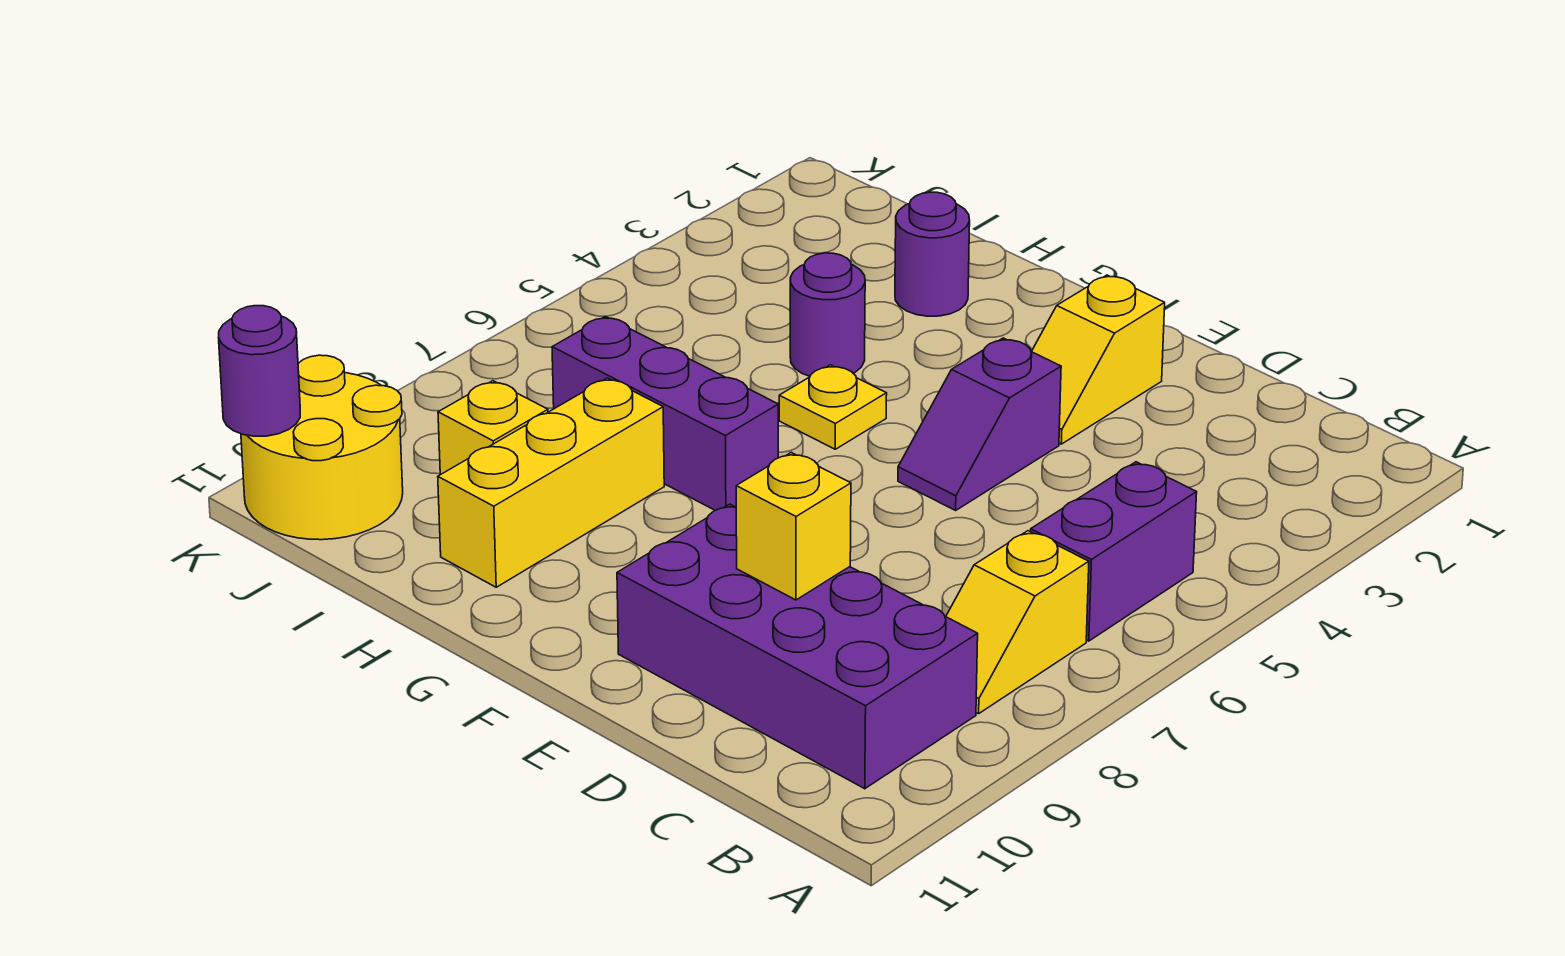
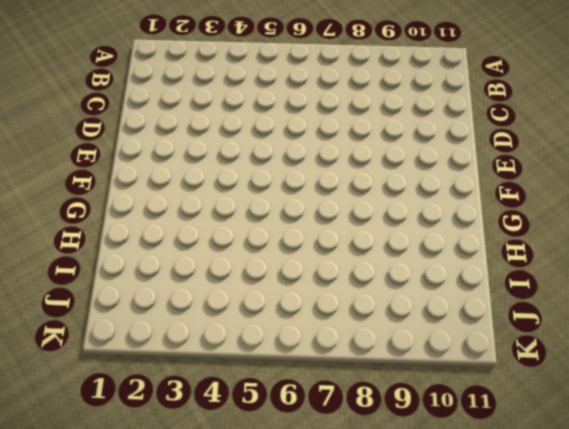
none -> purple brick B5:B6 level 1
none -> yellow slope B7:B8 level 1 top 7
none -> purple brick B9:E10 level 1

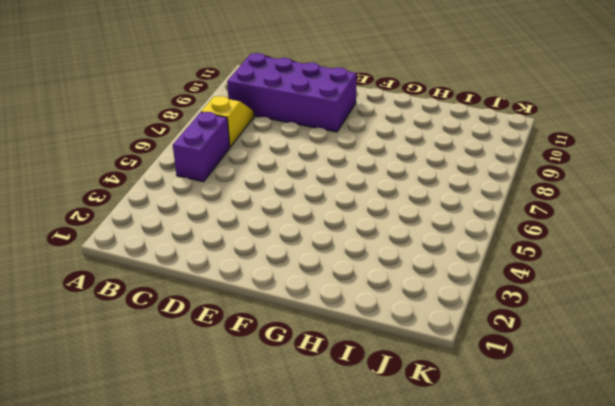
none -> yellow slope E2:E3 level 1 top 2
none -> purple slope E4:E5 level 1 top 4
none -> yellow plate G5 level 1

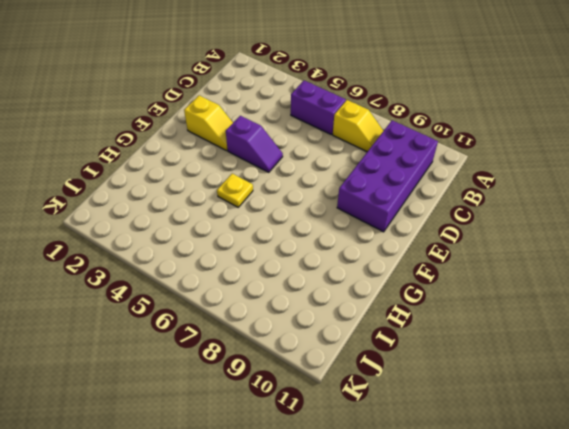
none -> purple brick G7:I7 level 1
none -> purple round brick H2 level 1
none -> purple round brick H4 level 1

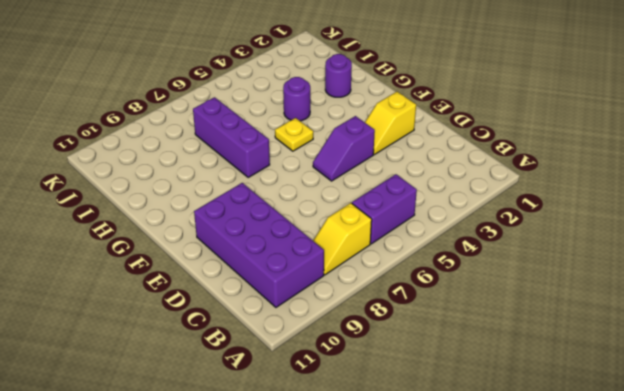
none -> yellow brick H8:H10 level 1
none -> yellow brick I9 level 1
none -> yellow round brick J10:K11 level 1

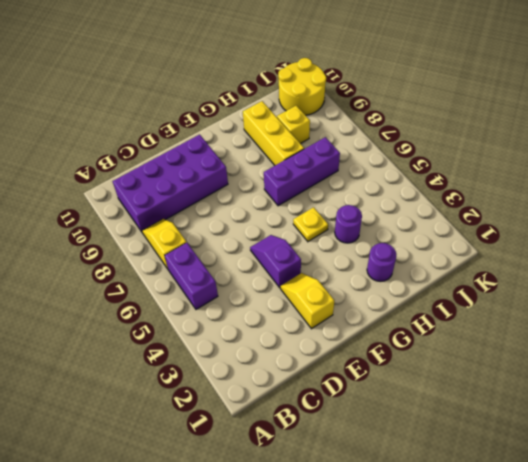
none -> yellow brick D9 level 2
none -> purple round brick K11 level 2

